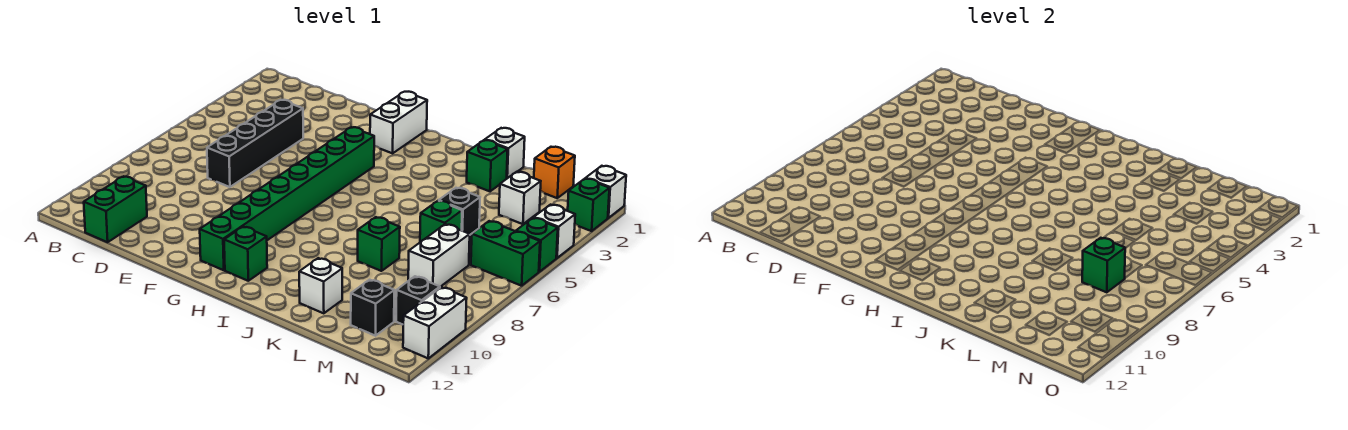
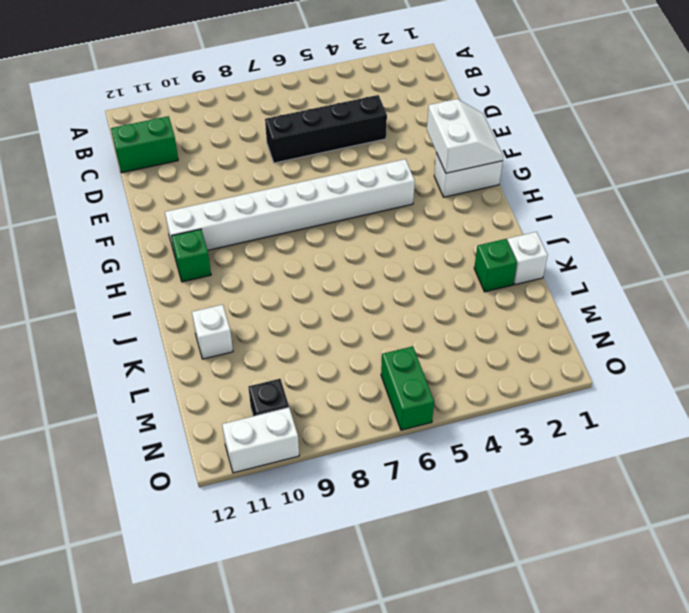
white slope F1:G2 level 2 top 2 -> none
white brick G4:G11 level 1 -> green brick G4:G11 level 1
none -> green brick K8 level 1
none -> black brick L5 level 1
none -> green brick L6 level 1

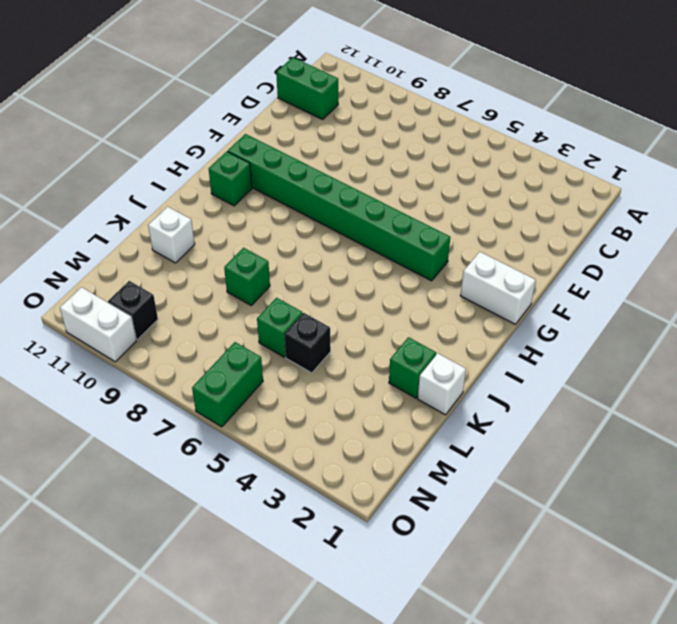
none -> black brick D4:D7 level 1
none -> orange brick M1 level 1
none -> white brick M3 level 1

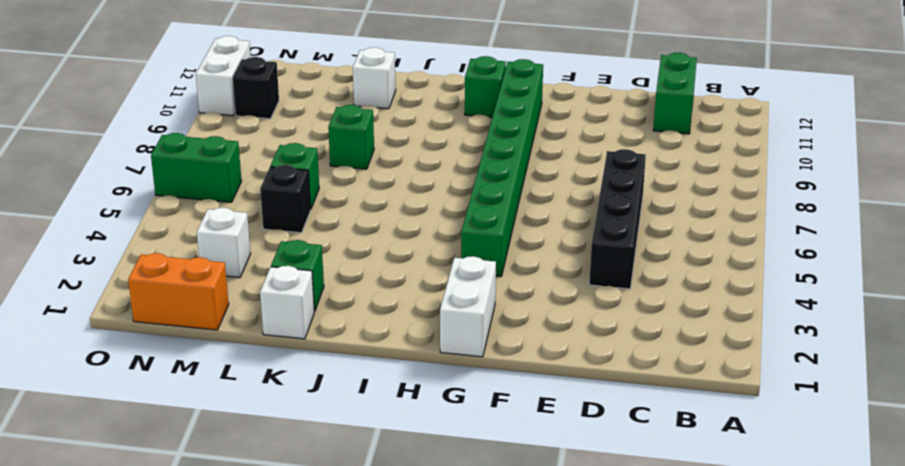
orange brick M1:N1 level 1 -> orange brick M1 level 1
none -> white brick M7:M8 level 1
none -> black brick M11 level 1
none -> white brick O1 level 1

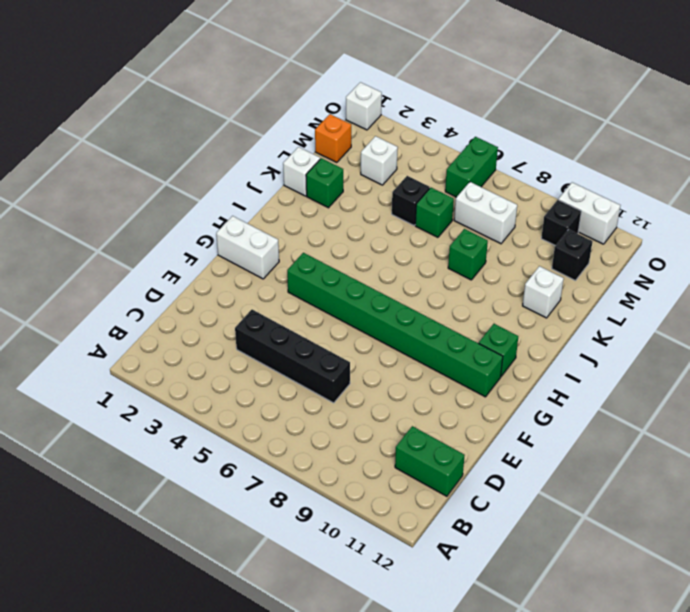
none -> green brick O2 level 1
none -> white brick O4 level 1
none -> green brick O5 level 1

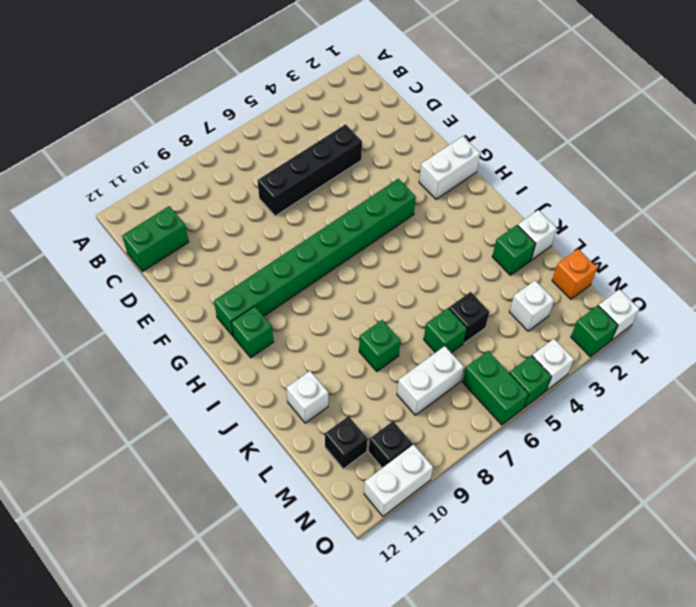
none -> green brick M8 level 2

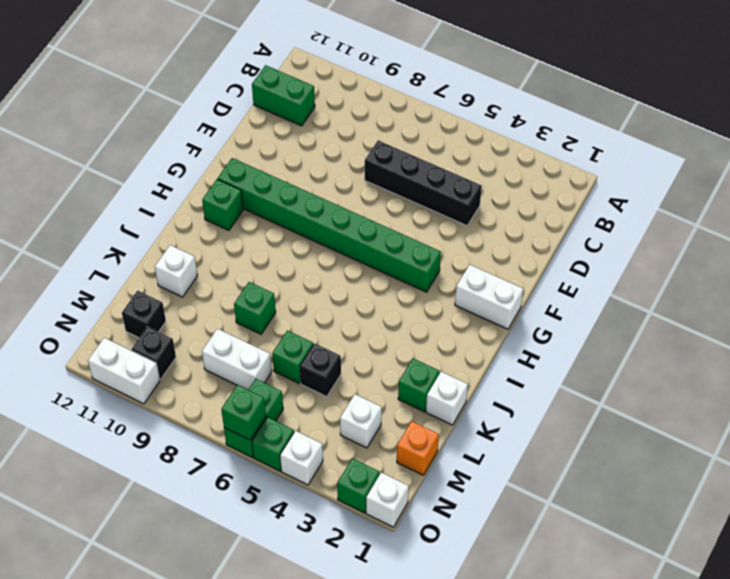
green brick O6 level 2 -> green brick M8 level 2

